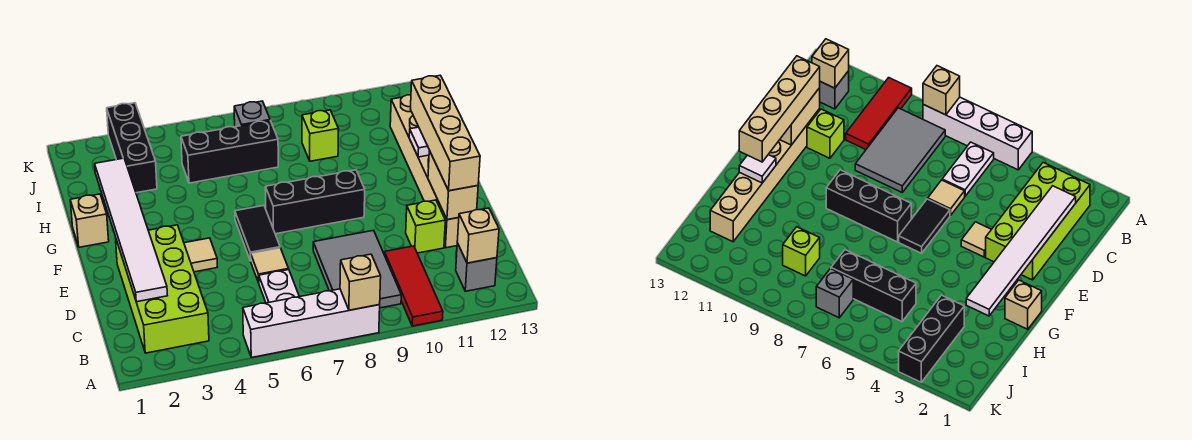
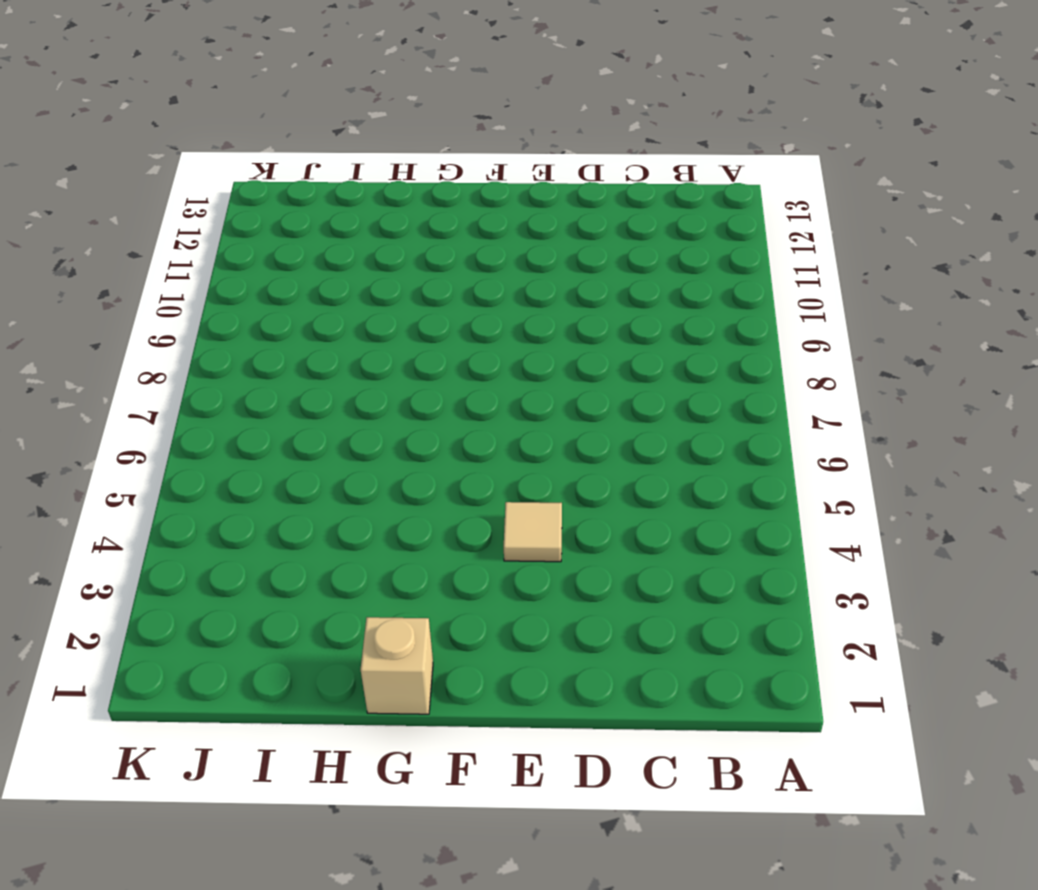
none -> white brick A5:A8 level 1
none -> red tile A10:C10 level 1
none -> lime brick B2:E3 level 1

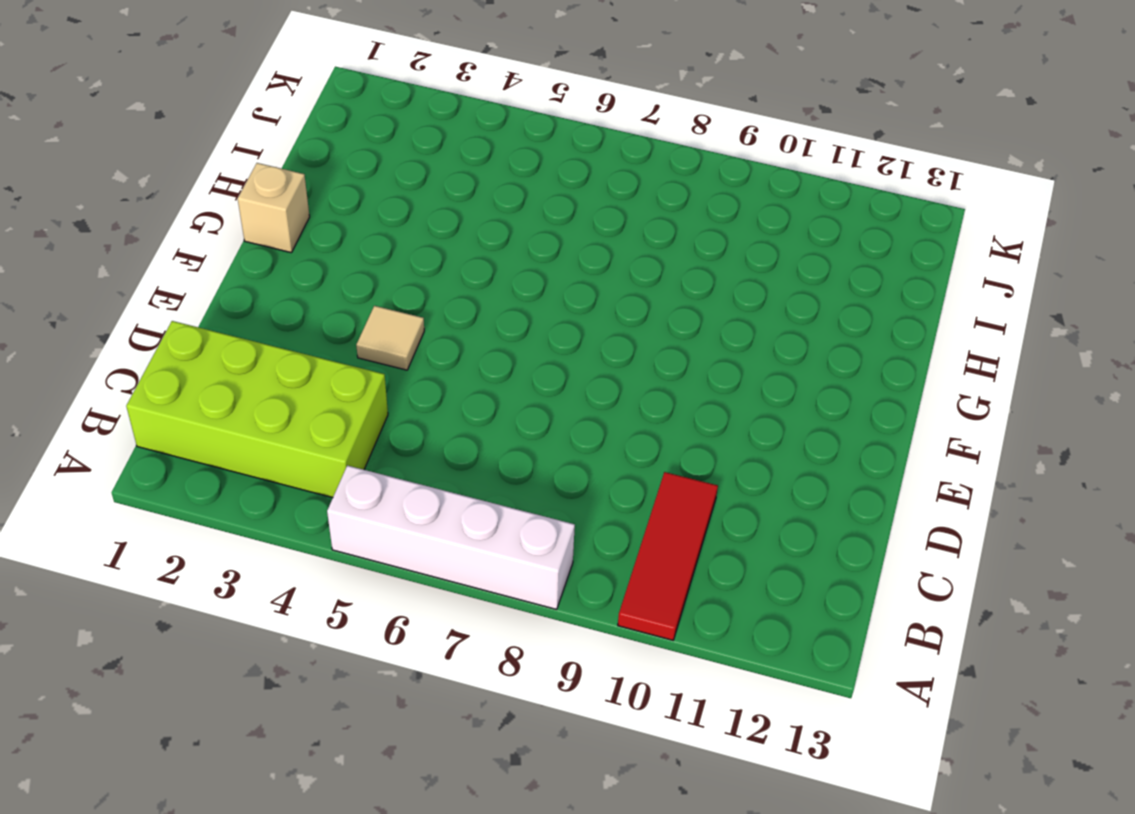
lime brick B1:C4 level 1 -> lime brick B2:E3 level 1
none -> white plate B6:C6 level 1
none -> grey tile B8:D9 level 1
none -> grey brick B12 level 1

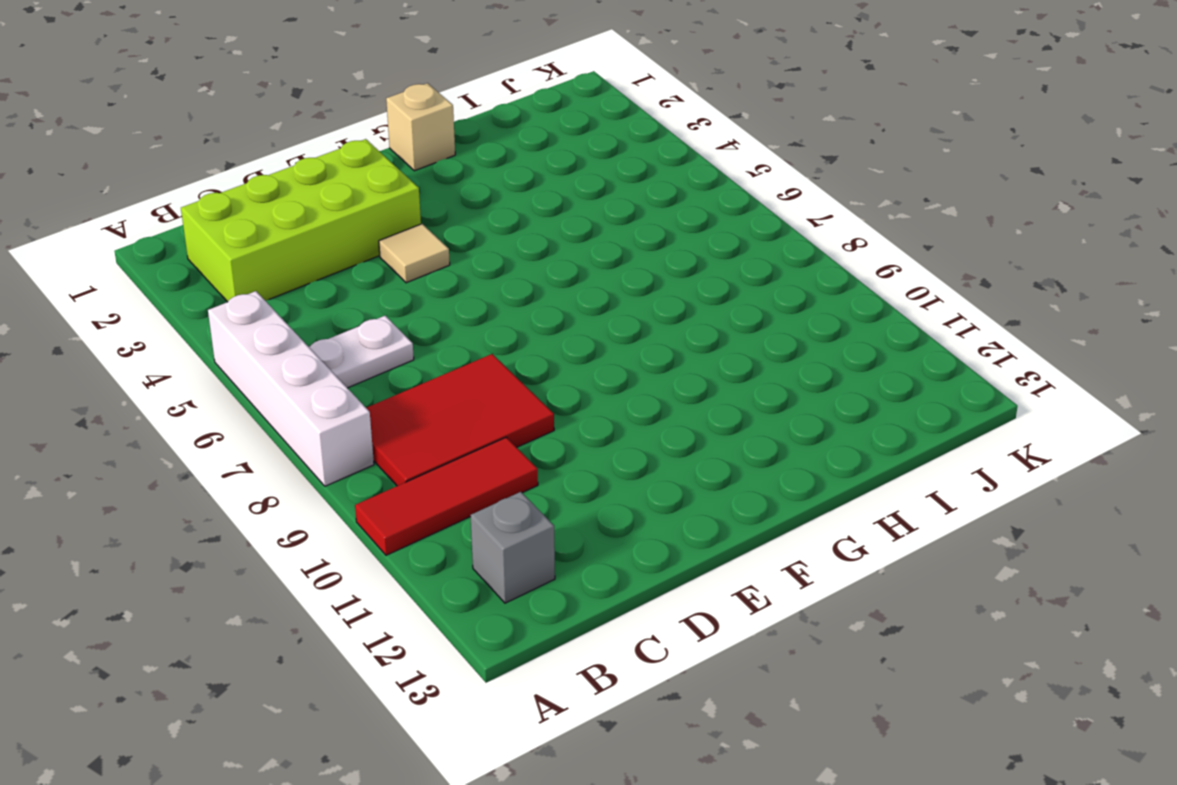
red tile B8:D9 level 1 -> grey tile B8:D9 level 1
none -> tan tile D6 level 1
none -> lime brick D11 level 1
none -> tan brick D12:I12 level 1

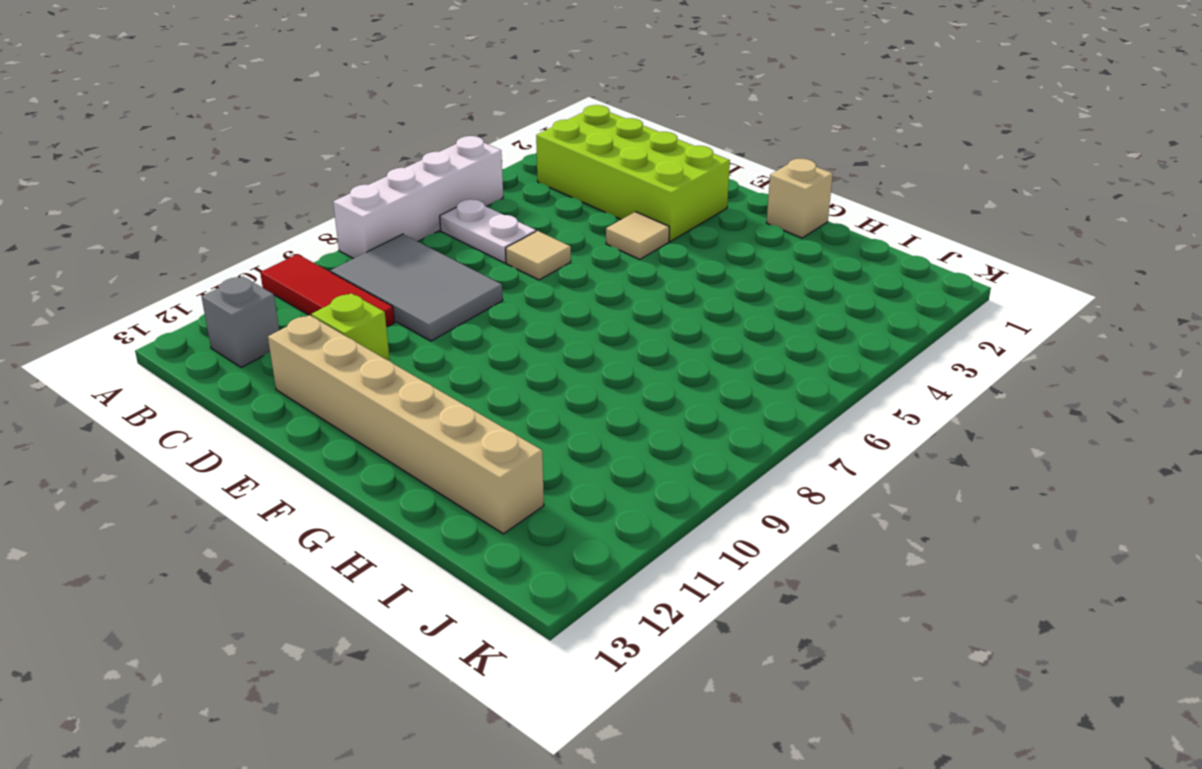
none -> black tile E6:F6 level 1
none -> black brick F7:F9 level 1
none -> black brick I3:K3 level 1

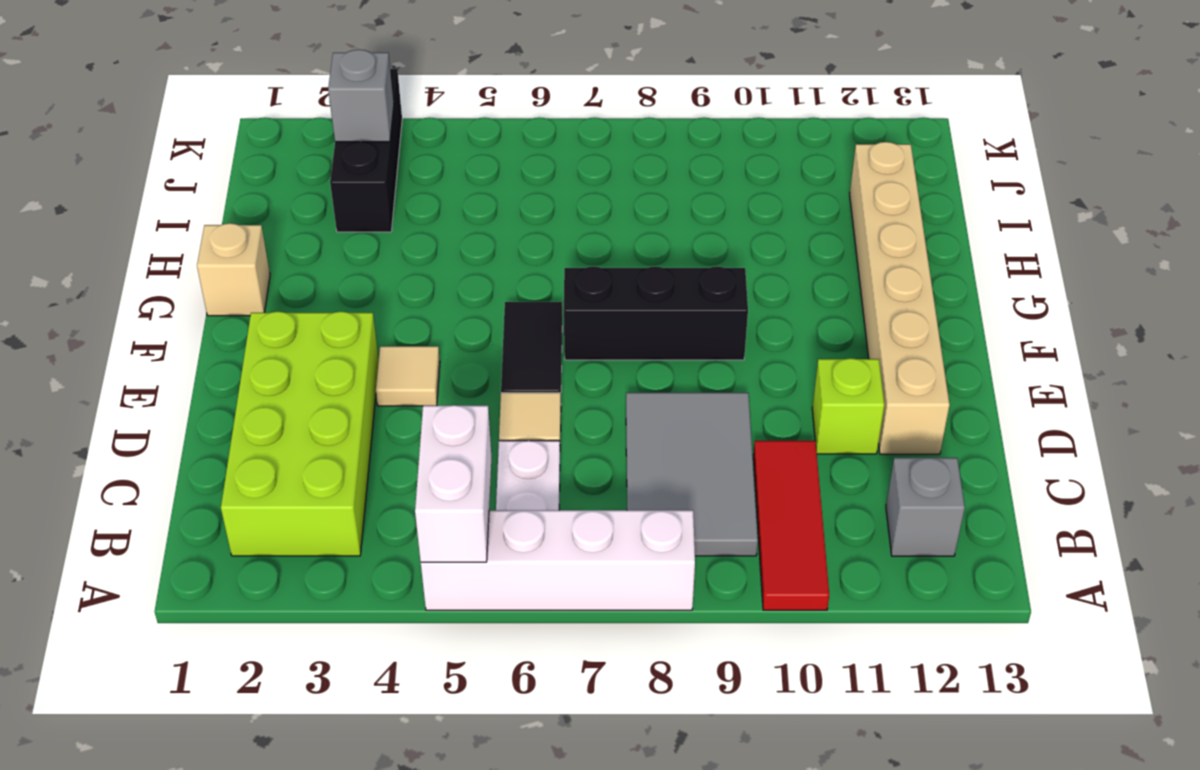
white brick A5:B5 level 2 -> none
grey brick J3 level 2 -> grey brick J7 level 1
none -> black brick I5:I7 level 1
none -> lime brick I9 level 1
none -> tan brick A8 level 2

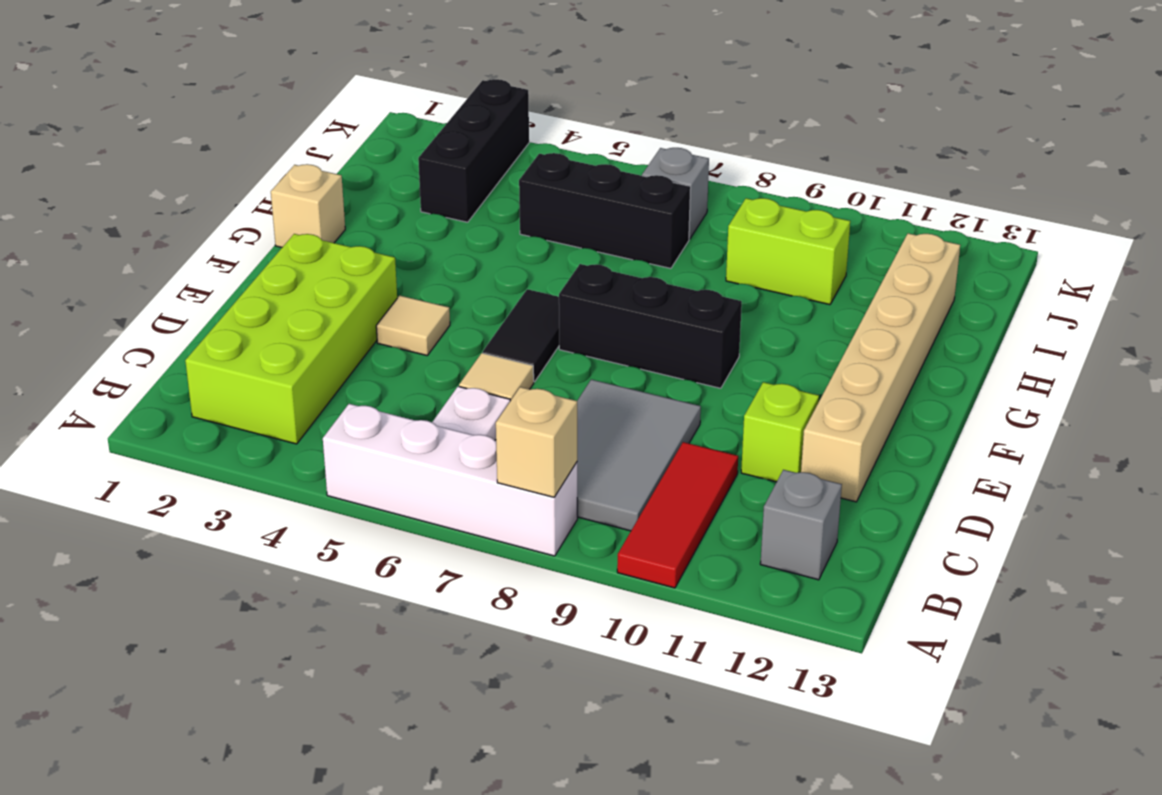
lime brick I9:I10 level 1 -> lime brick I9 level 1
none -> tan brick B12 level 2
none -> white tile C2:H2 level 2
none -> tan brick D12:E12 level 2

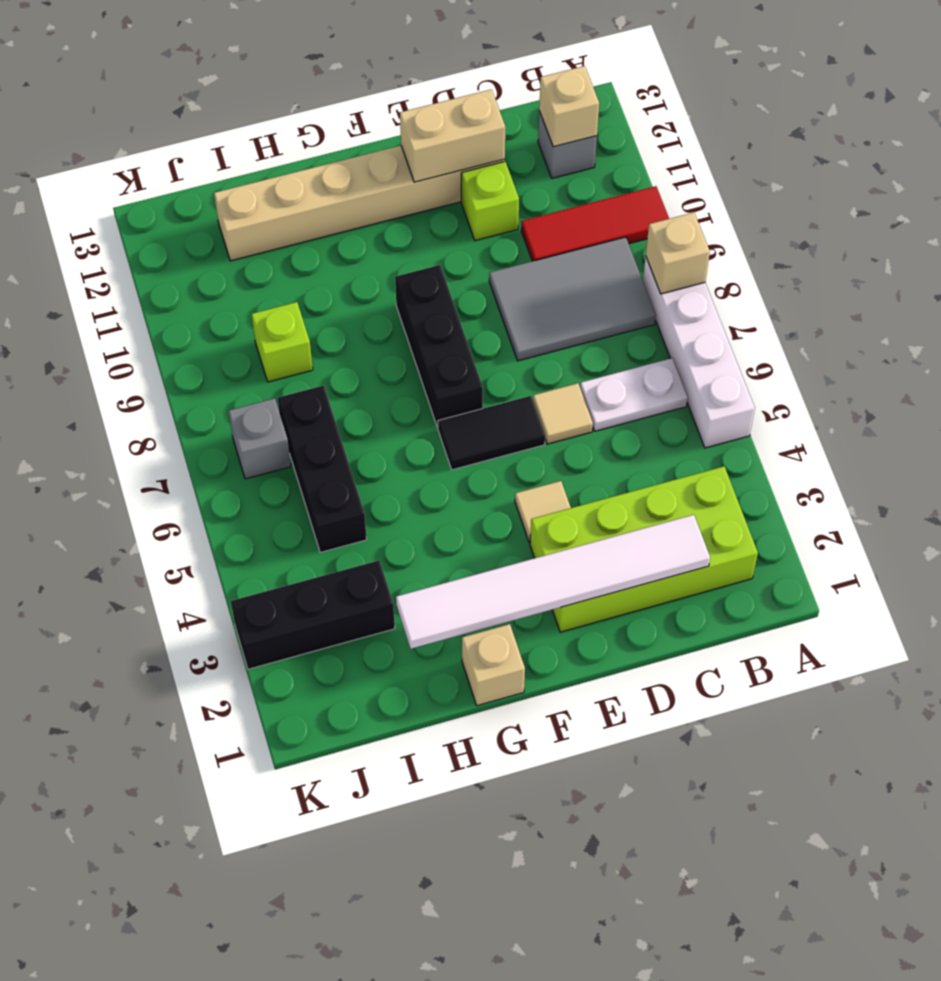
none -> white tile G12 level 2
none -> tan brick D12:G12 level 3

